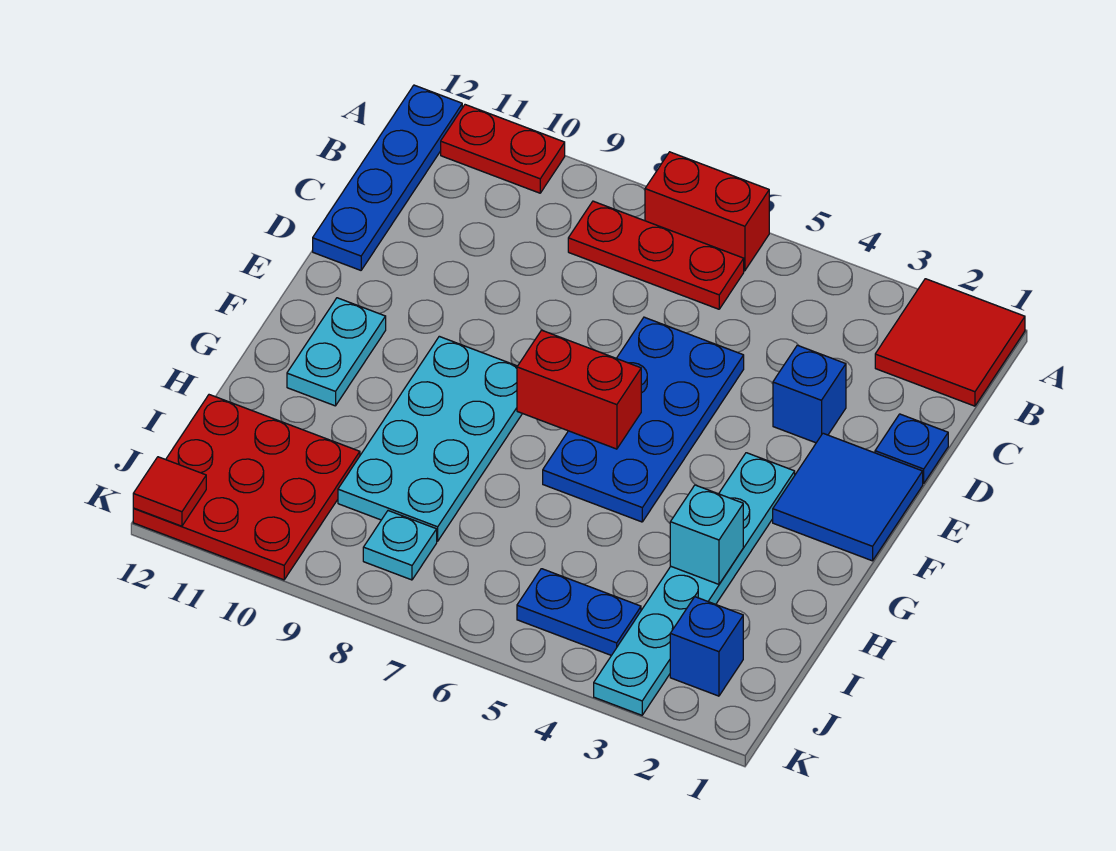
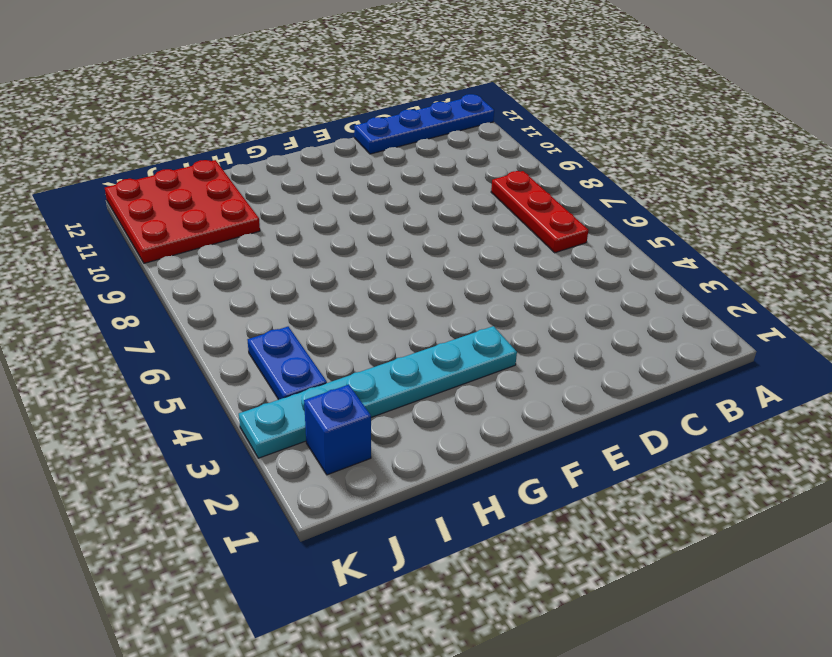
none -> red tile A1:B2 level 1
none -> red brick A6:A7 level 1
none -> red plate A10:A11 level 1

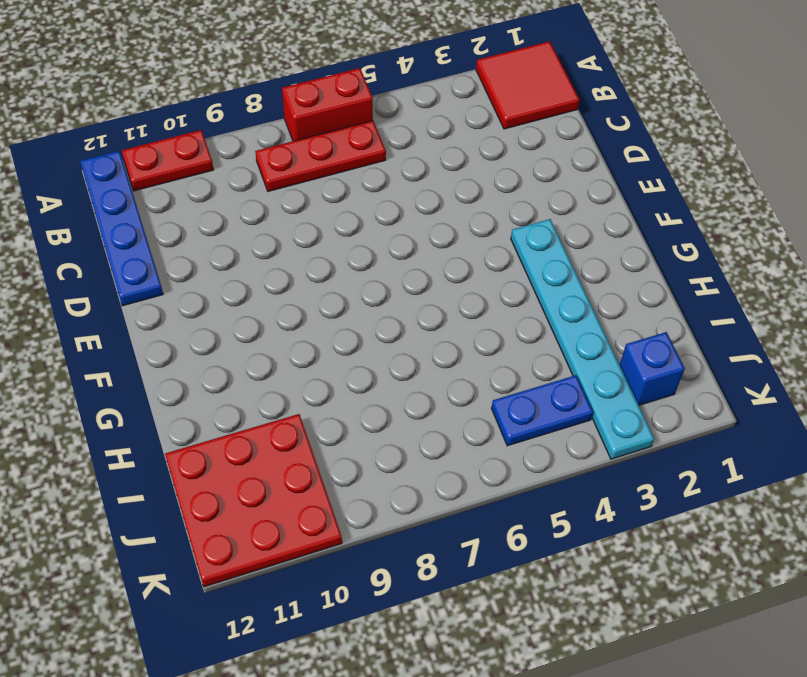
none -> blue plate D1 level 1
none -> blue brick D3 level 1
none -> blue plate D5:G6 level 1

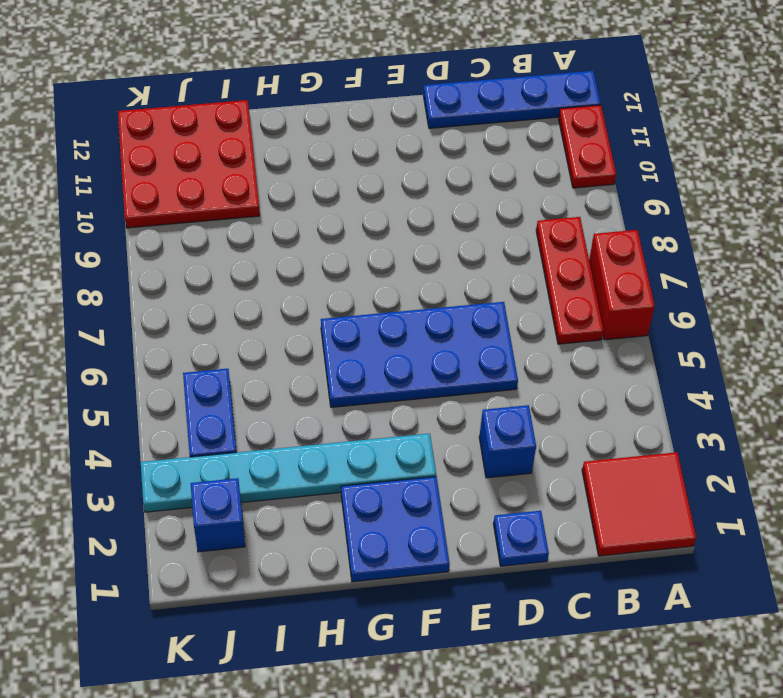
blue plate F1:G2 level 1 -> blue tile E1:F2 level 1
none -> cyan plate F8:I9 level 1
none -> cyan plate F11:G11 level 1
none -> cyan plate J8 level 1

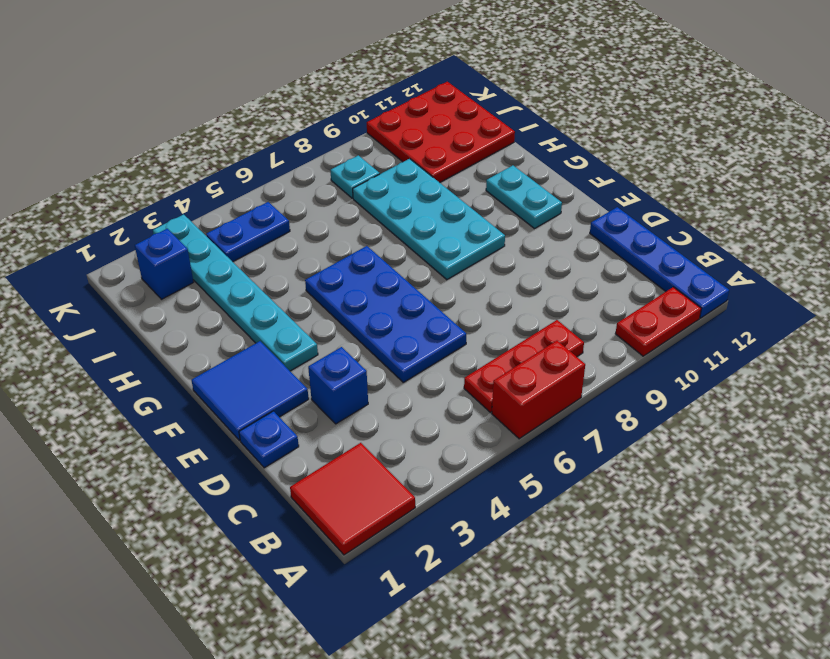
none -> red brick F6:F7 level 2
none -> cyan brick H3 level 2
none -> red tile K12 level 2

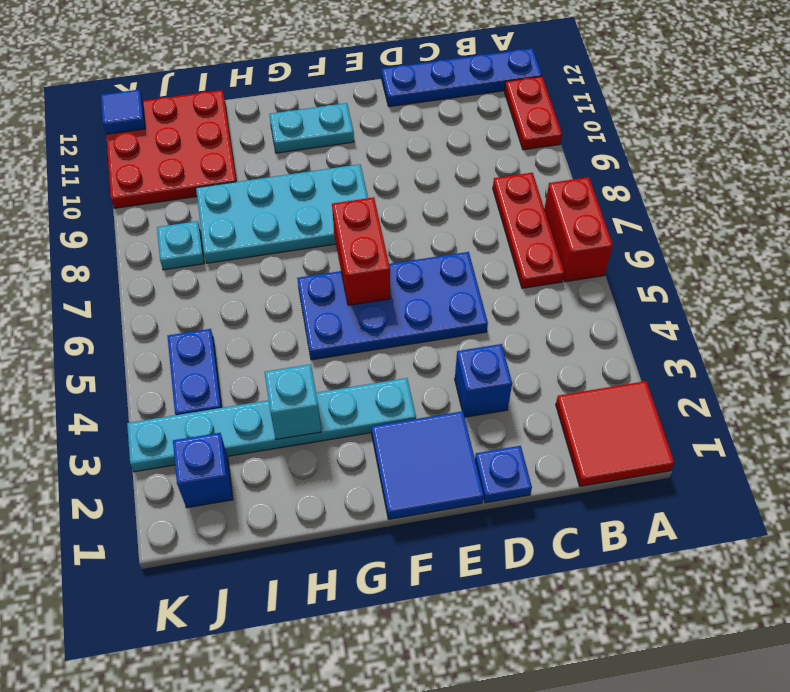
blue tile K12 level 2 -> red tile K12 level 2

